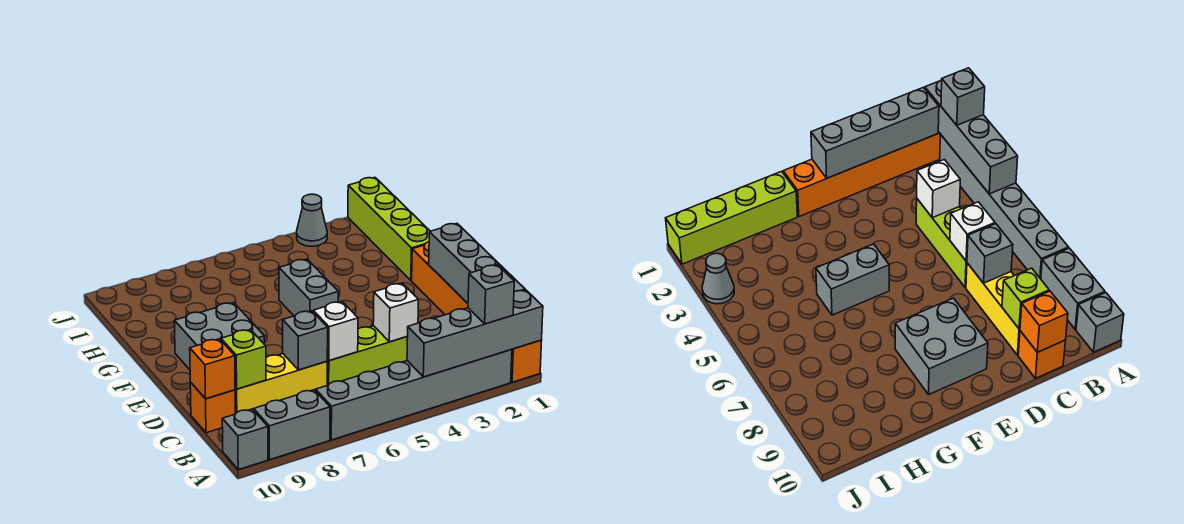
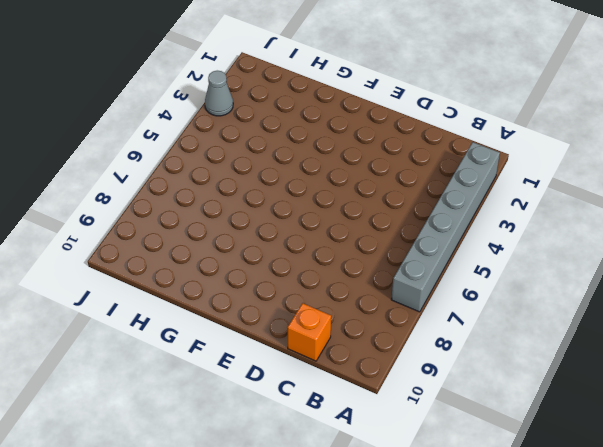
none -> orange brick A1:F1 level 1
none -> grey brick A8:A9 level 1
none -> grey brick A10 level 1

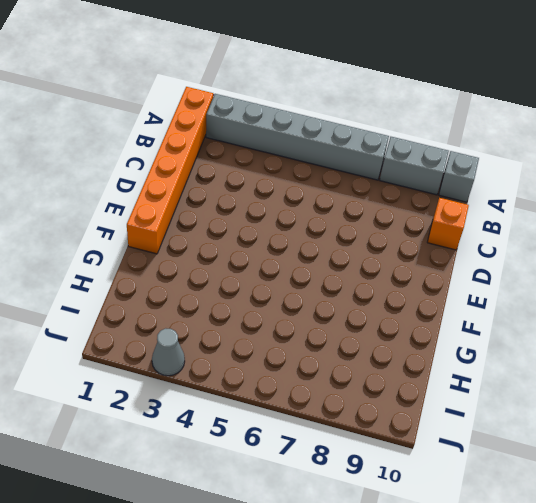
none -> lime brick C4:C6 level 1
none -> yellow brick C7:C9 level 1
none -> grey brick E8:F9 level 1

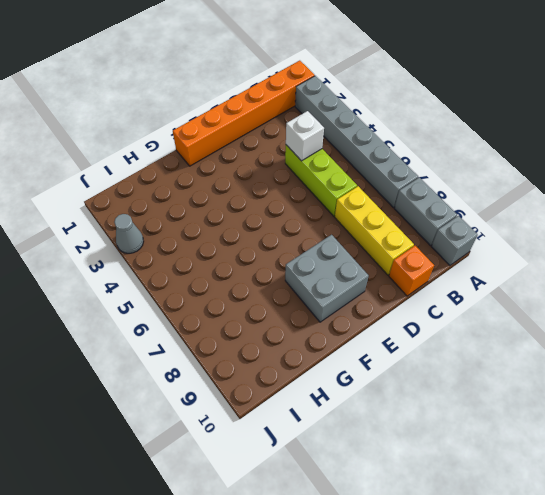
none -> grey brick F5:G5 level 1
none -> lime brick G1:J1 level 1
none -> grey brick A1:A4 level 2

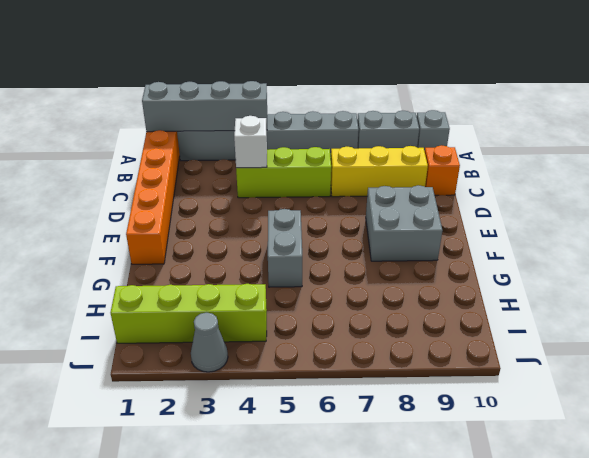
lime brick I1:I4 level 1 -> lime brick G1:J1 level 1
none -> grey brick B1:E1 level 2
none -> white brick C6 level 2
none -> grey brick C7 level 2

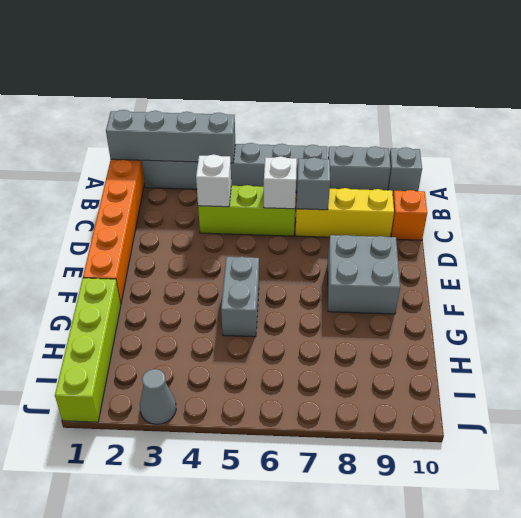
none -> grey brick B1:E1 level 2
none -> lime brick C9 level 2
none -> orange brick C10 level 2

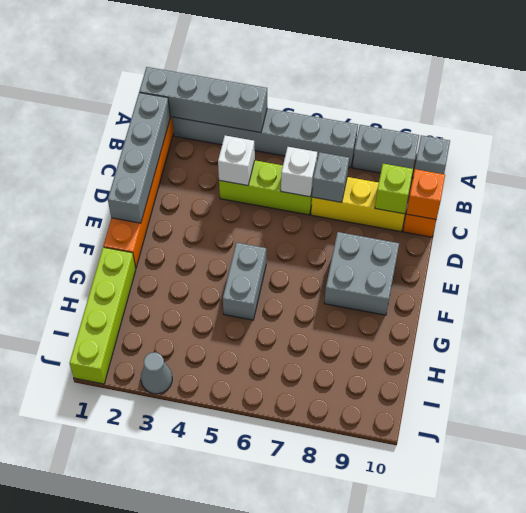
none -> grey brick A2 level 3

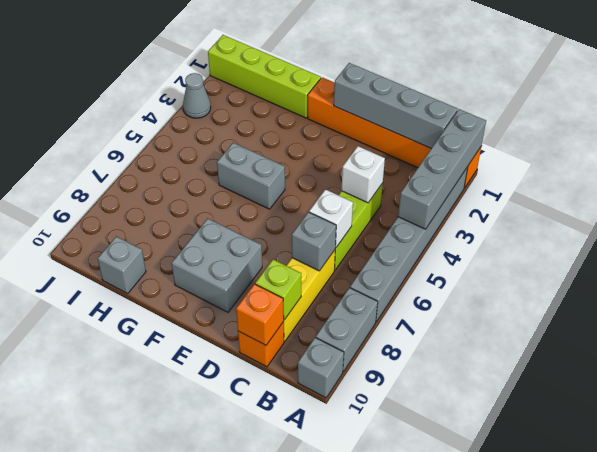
grey brick H10 level 1 -> grey brick A2 level 3

